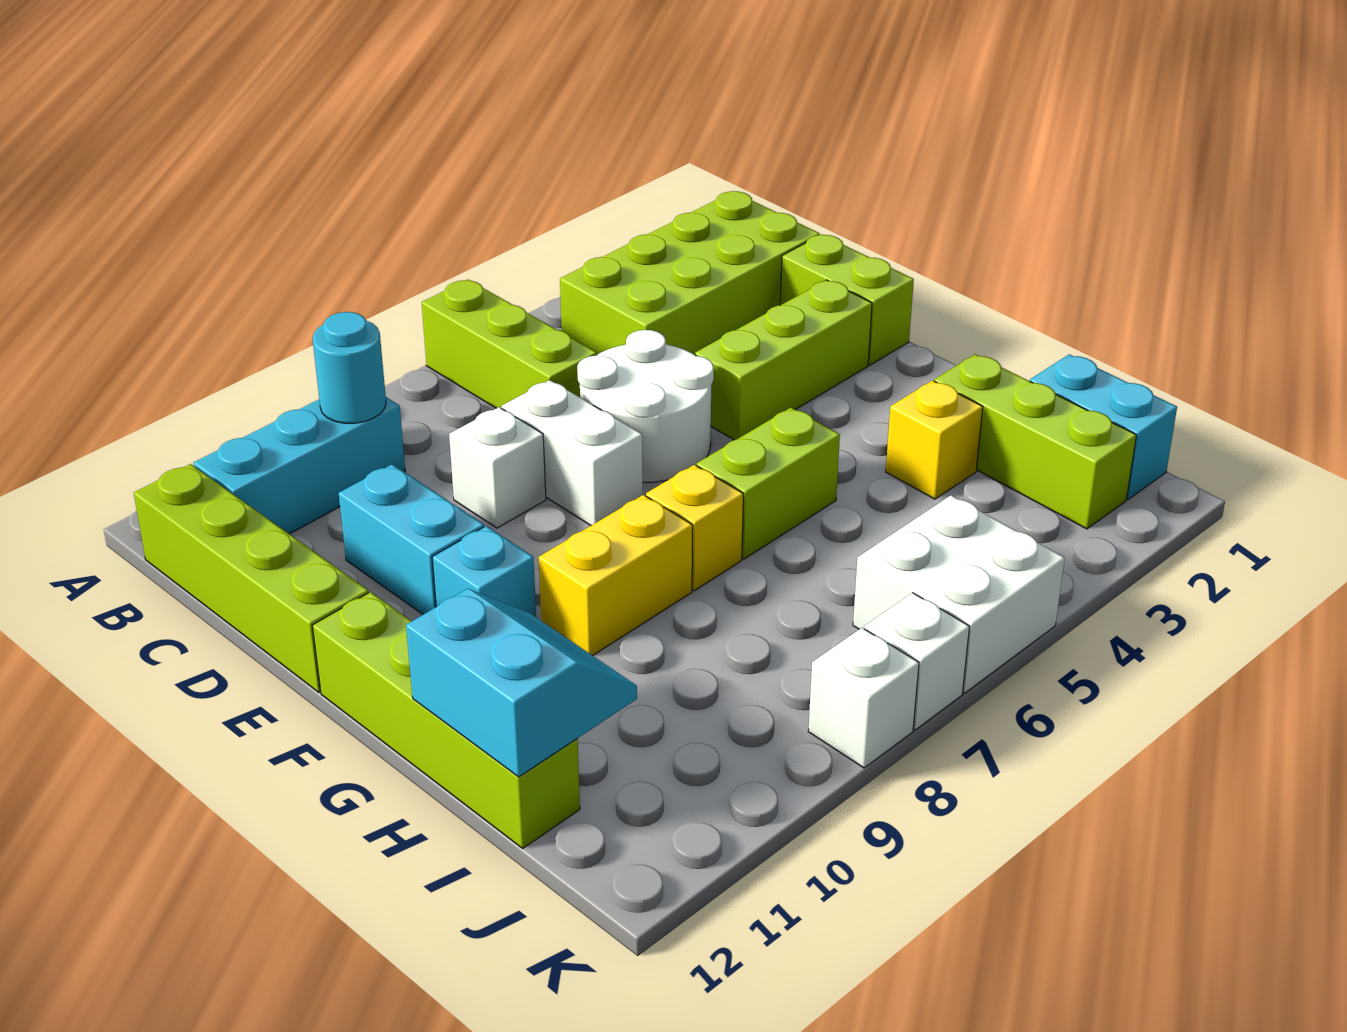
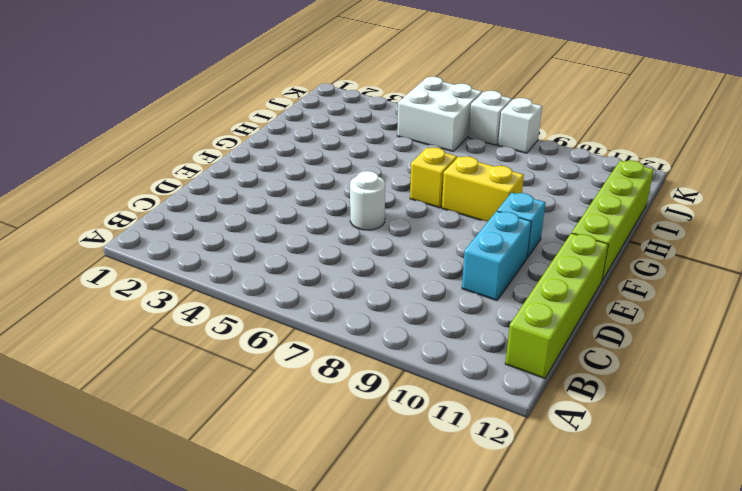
white round brick E6 level 1 -> white round brick D5:E6 level 1
none -> lime brick A6:C6 level 1
none -> lime brick B1:C4 level 1
none -> cyan brick B9:B11 level 1

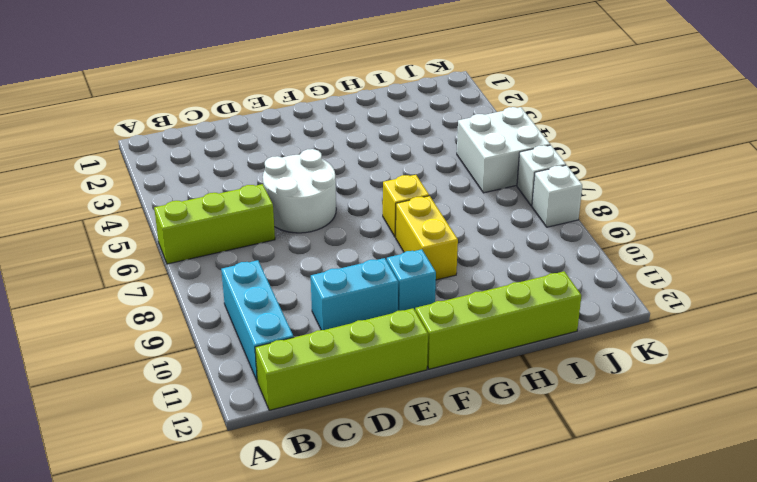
none -> lime brick B1:C4 level 1
none -> lime brick D1:E1 level 1
none -> white brick D7:E7 level 1

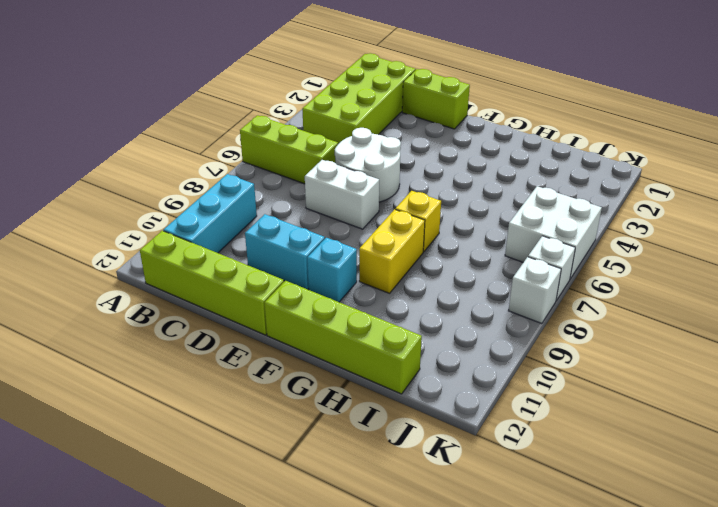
none -> white brick D8 level 1
none -> lime brick E2:E4 level 1
none -> lime brick G5:G6 level 1

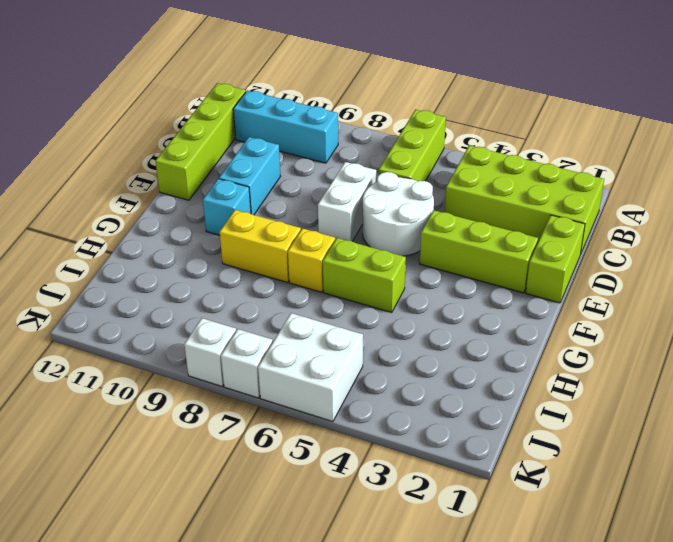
none -> white brick D8 level 1
none -> lime brick F12:I12 level 1
none -> lime brick H2:J2 level 1

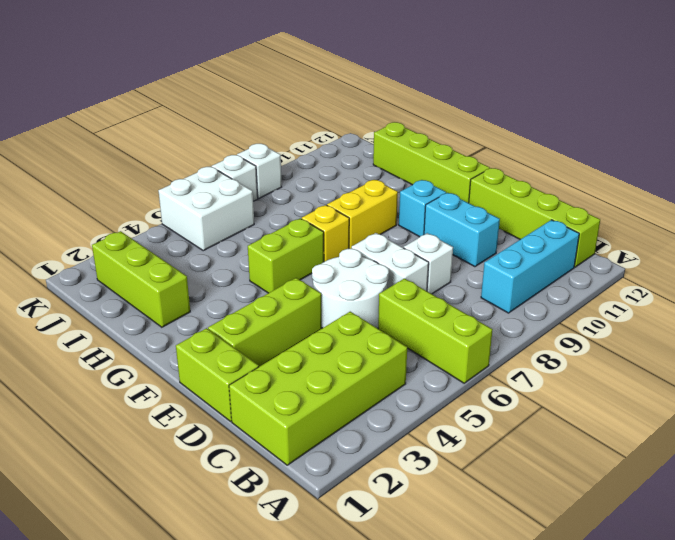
none -> yellow brick H3 level 1
none -> cyan brick I1:J1 level 1
none -> cyan round brick B9 level 2

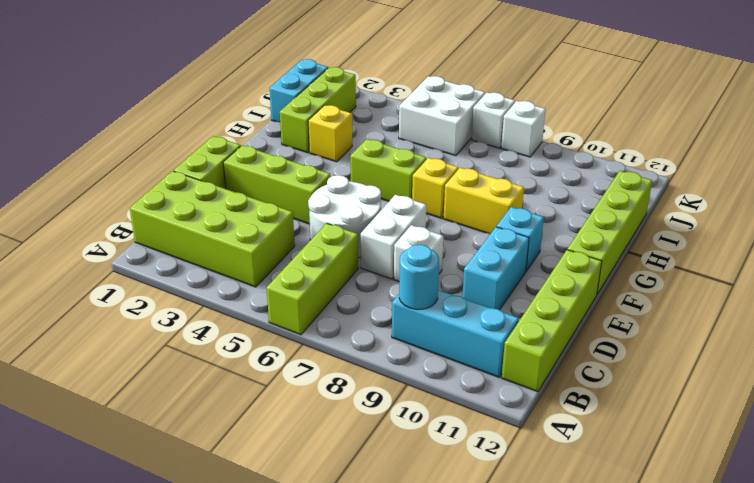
none -> cyan slope H11:I12 level 2 top 12

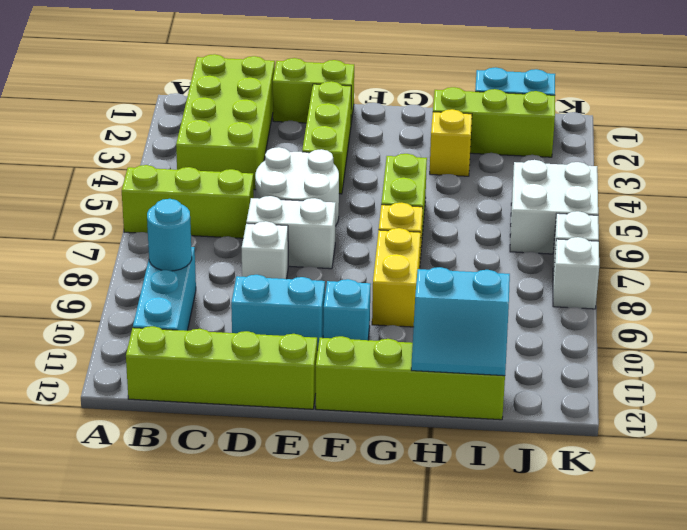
cyan slope H11:I12 level 2 top 11 -> cyan slope H11:I12 level 2 top 12

